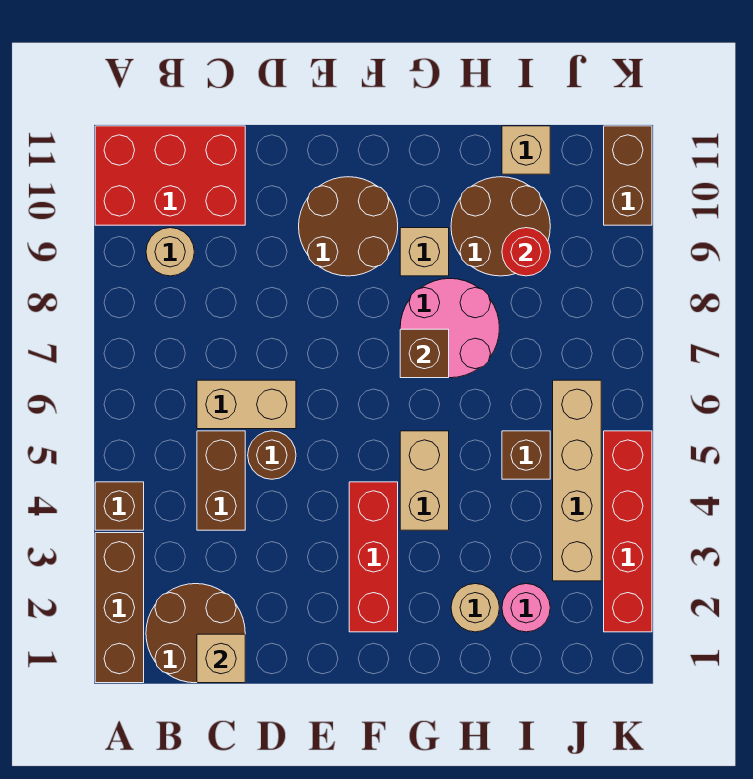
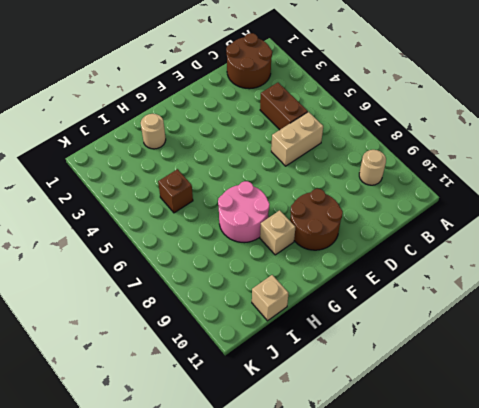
none -> brown brick A1:A3 level 1
none -> brown brick A4 level 1
none -> red brick A10:C11 level 1

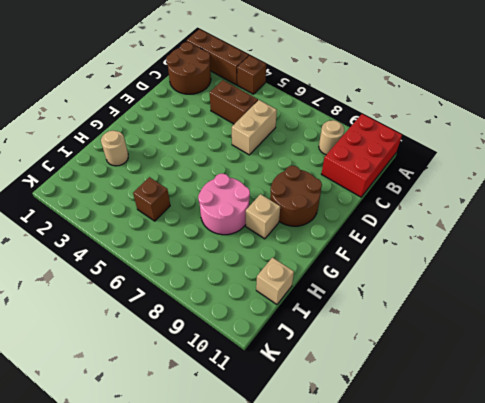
none -> brown round brick D5 level 1
none -> red brick F2:F4 level 1
none -> tan brick G4:G5 level 1

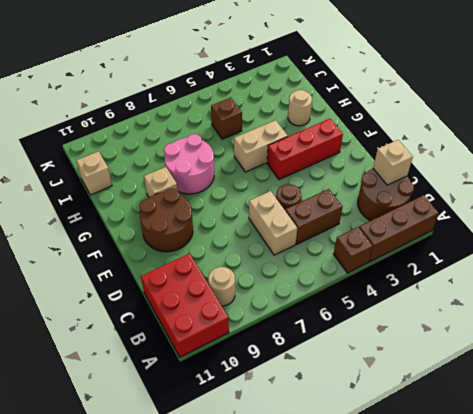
none -> brown round brick H9:I10 level 1
none -> pink round brick I2 level 1
none -> tan brick J3:J6 level 1

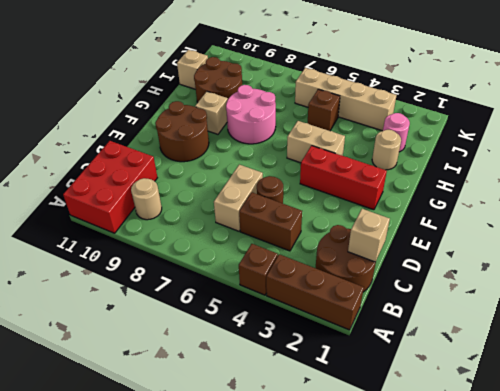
none -> red brick K2:K5 level 1
none -> brown brick K10:K11 level 1
none -> brown brick G7 level 2

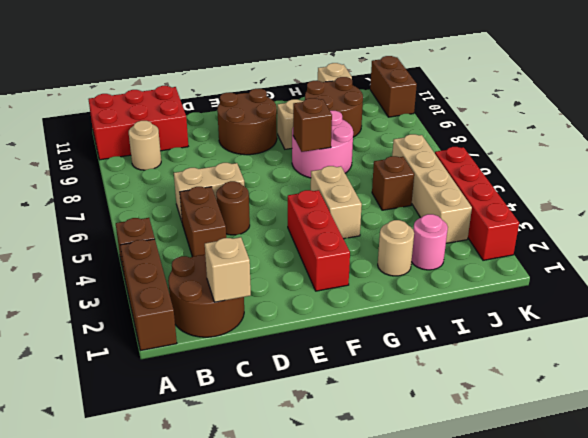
none -> red round brick I9 level 2

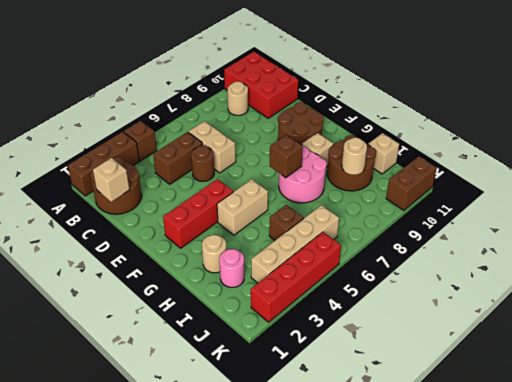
tan round brick I9 level 2 -> red round brick I9 level 2

